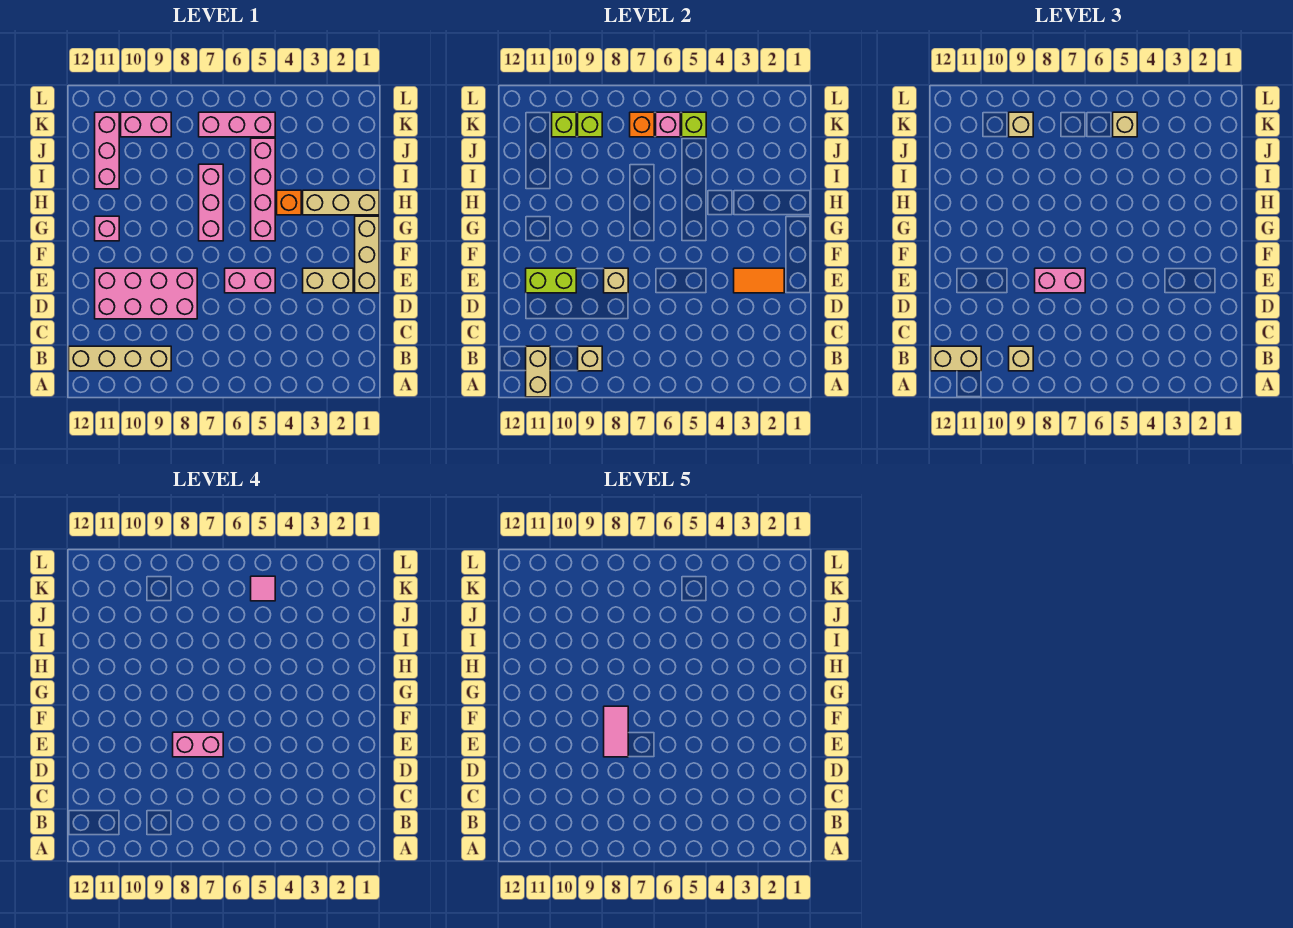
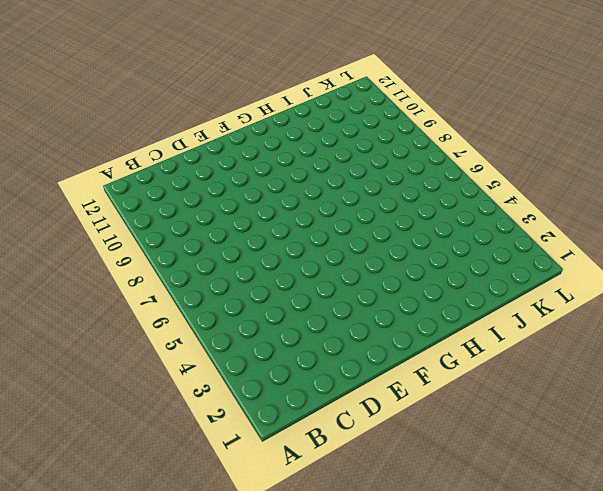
none -> tan brick B9:B12 level 1
none -> pink brick D8:E11 level 1
none -> tan brick E1:G1 level 1
none -> tan brick E2:E3 level 1

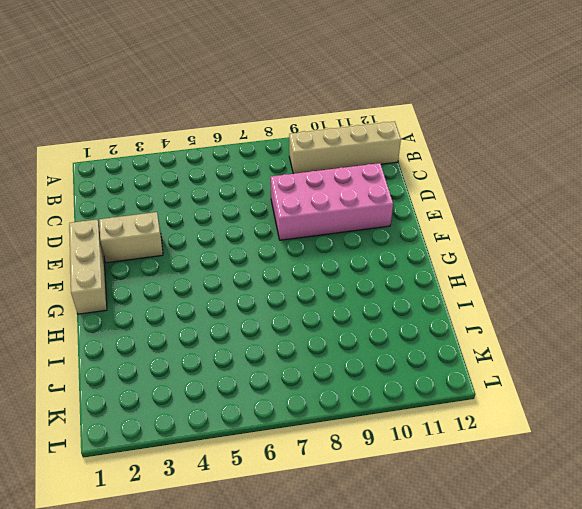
none -> pink brick E5:E6 level 1
none -> pink brick G5:J5 level 1
none -> pink brick G7:I7 level 1
none -> pink brick G11 level 1

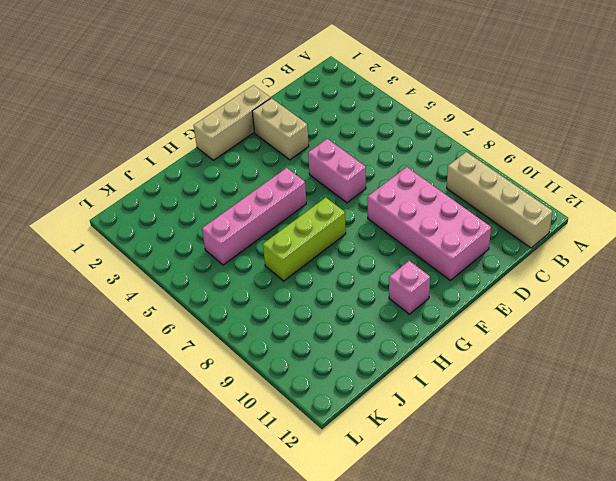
lime brick G7:I7 level 1 -> pink brick G7:I7 level 1
none -> tan brick H1:H3 level 1
none -> orange brick H4 level 1
none -> pink brick I11:K11 level 1
none -> pink brick K5:K7 level 1

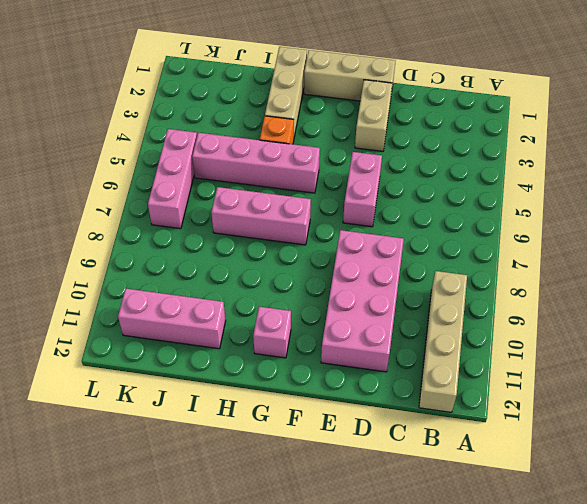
none -> pink brick K9:K10 level 1
none -> tan brick A11:B11 level 2
none -> tan brick B9 level 2
none -> orange tile E2:E3 level 2

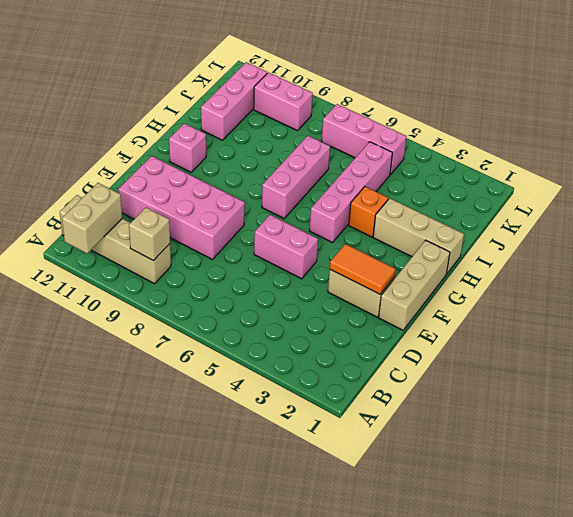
none -> tan brick E8 level 2
none -> lime brick E10:E11 level 2
none -> lime brick K5 level 2
none -> pink brick K6 level 2

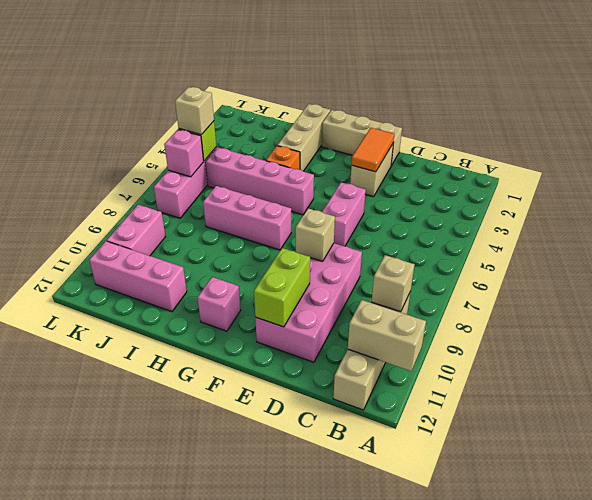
none -> orange brick K7 level 2
none -> lime brick K9 level 2
none -> lime brick K10 level 2
none -> tan brick B9 level 3

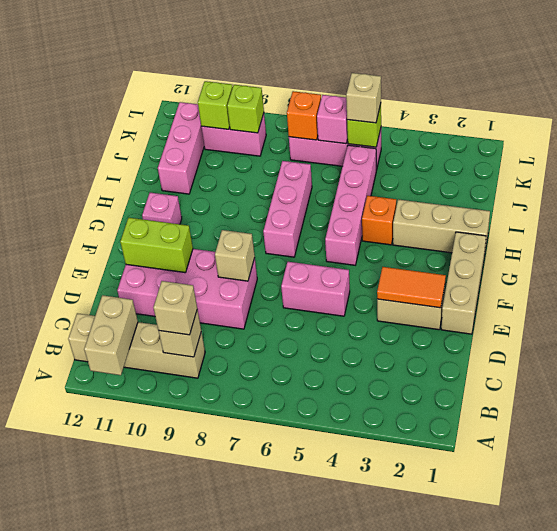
none -> tan brick B11:B12 level 3
none -> pink brick E7:E8 level 3
none -> tan brick K9 level 3
none -> pink brick E7:E8 level 4

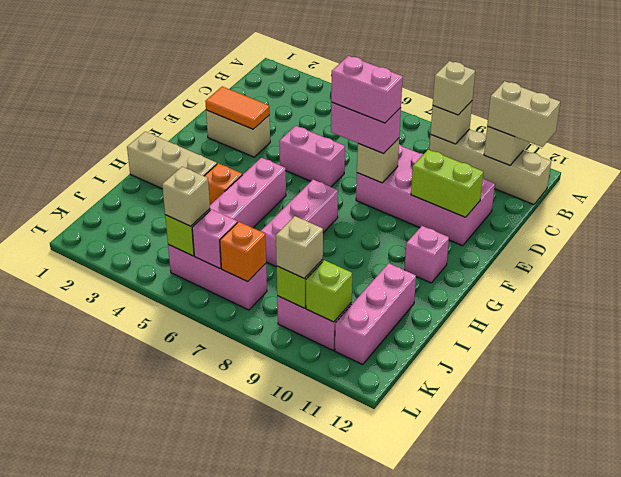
none -> tan brick E1:G1 level 1
none -> pink tile K5 level 4
none -> pink tile E8:F8 level 5

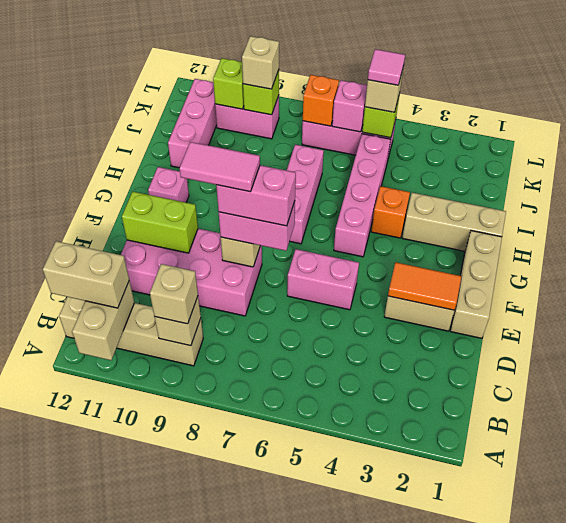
pink tile E8:E9 level 5 -> pink tile E8:F8 level 5

